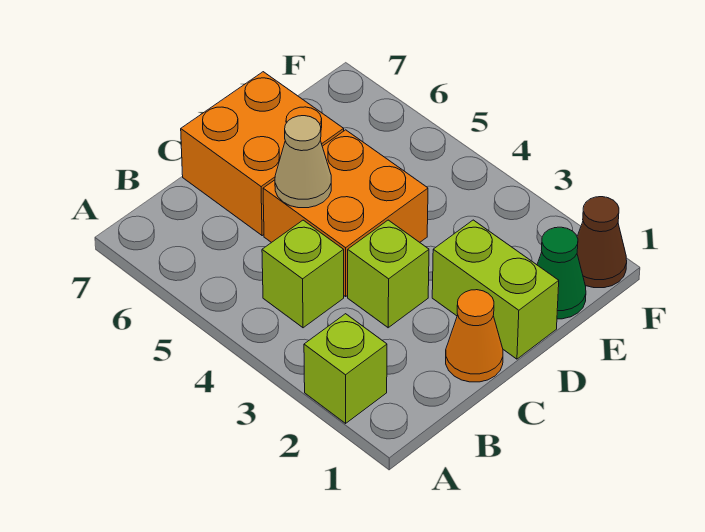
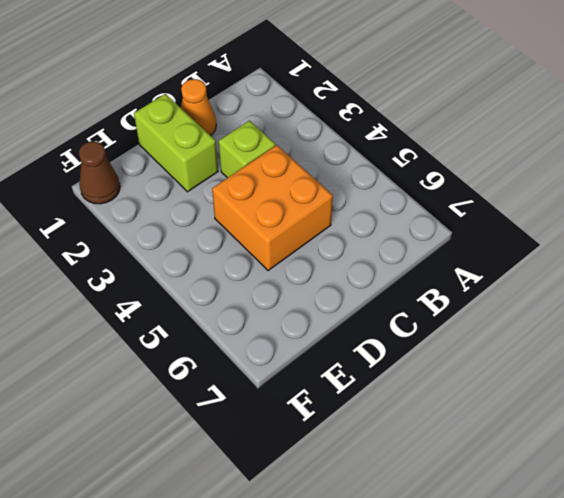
none -> lime brick A2 level 1
none -> lime brick B4 level 1

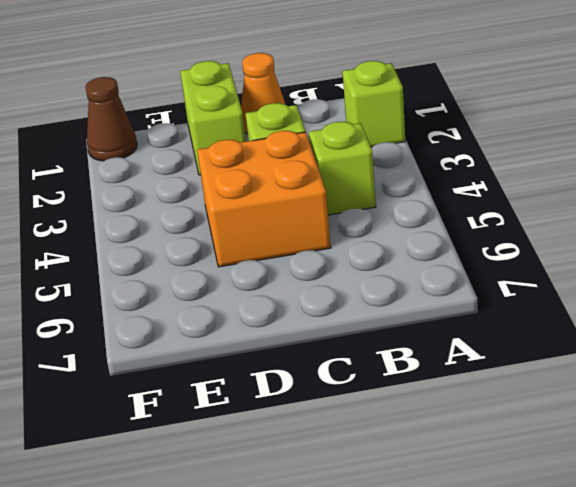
none -> orange brick C6:D7 level 1
none -> green cone E1 level 1

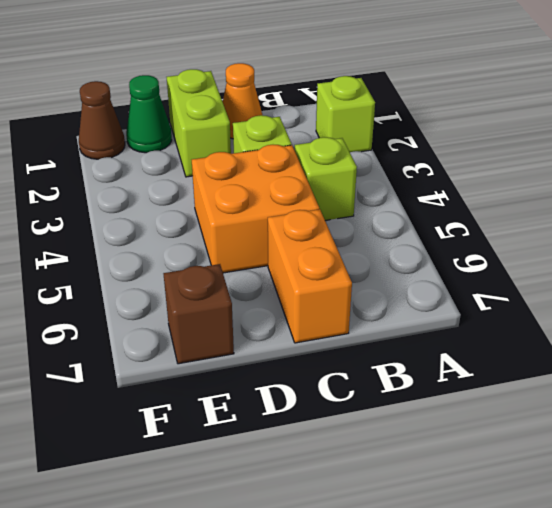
orange brick C6:C7 level 1 -> orange brick C6:D7 level 1
brown brick E7 level 1 -> none
none -> tan cone C5 level 2

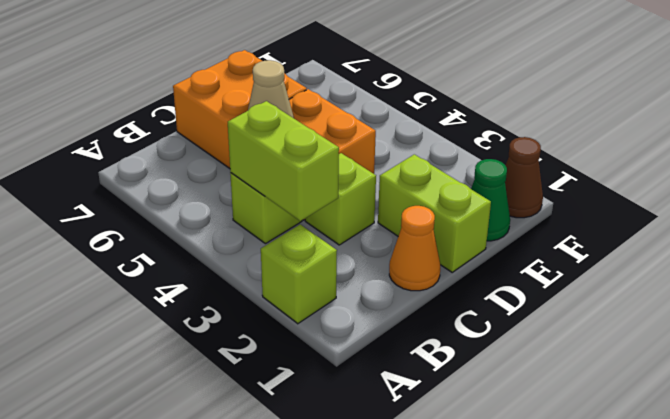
lime brick B3:B4 level 2 -> none

